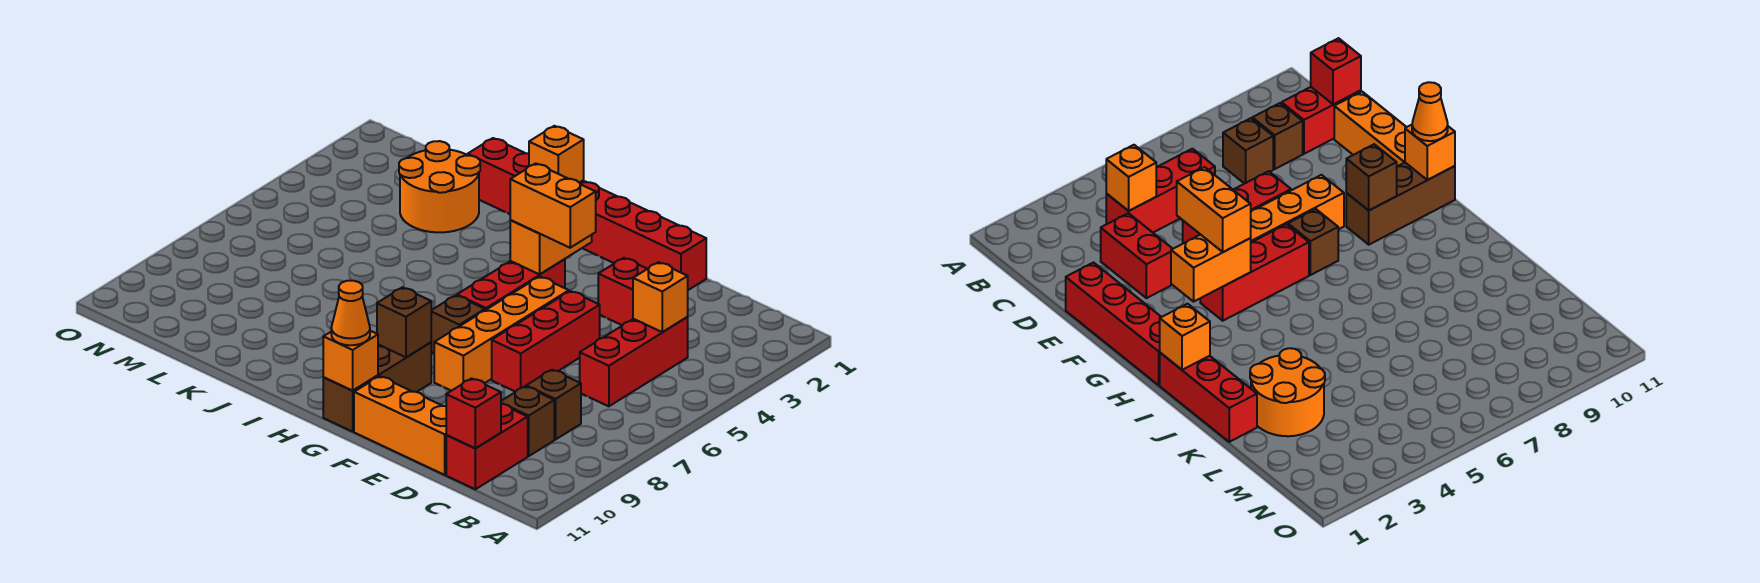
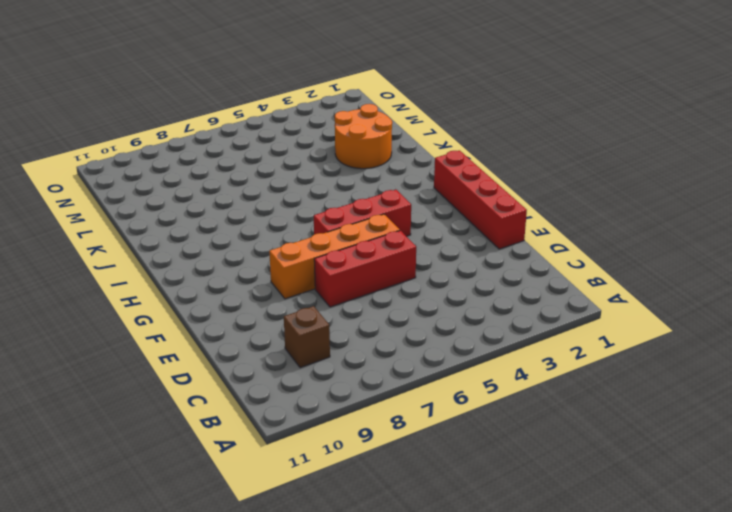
none -> red brick C4:C6 level 1
none -> brown brick C8 level 1
none -> red brick C10:C11 level 1

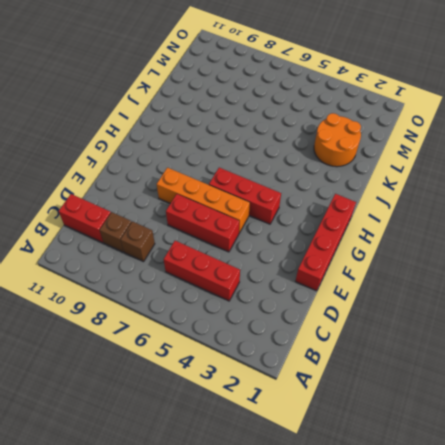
none -> red brick D3:E3 level 1
none -> orange brick D11:F11 level 1
none -> brown brick G7 level 1

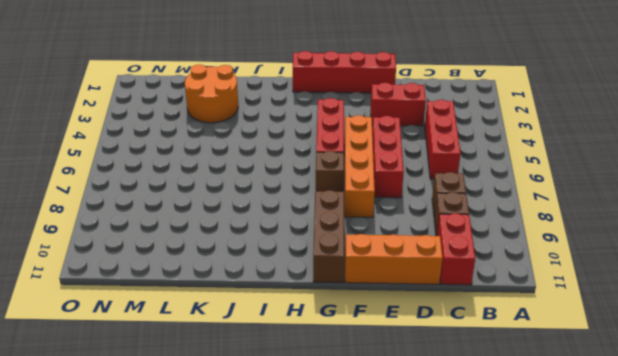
none -> red brick I1:K1 level 1
none -> orange brick C4 level 2
none -> red brick C11 level 2

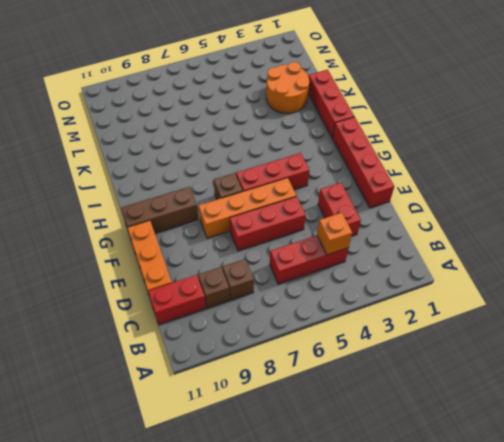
none -> red brick C11 level 2
none -> orange brick G3:G4 level 2
none -> brown brick G9 level 2

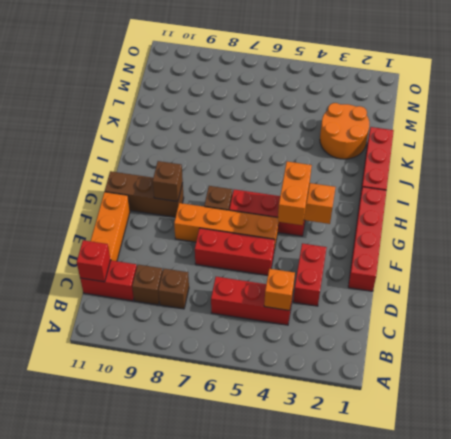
none -> orange brick G11 level 2
none -> orange brick I1 level 2
none -> orange cone G11 level 3

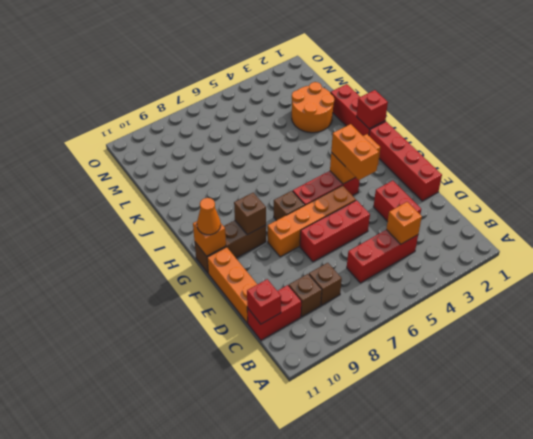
red brick I1 level 2 -> orange brick I1 level 2

